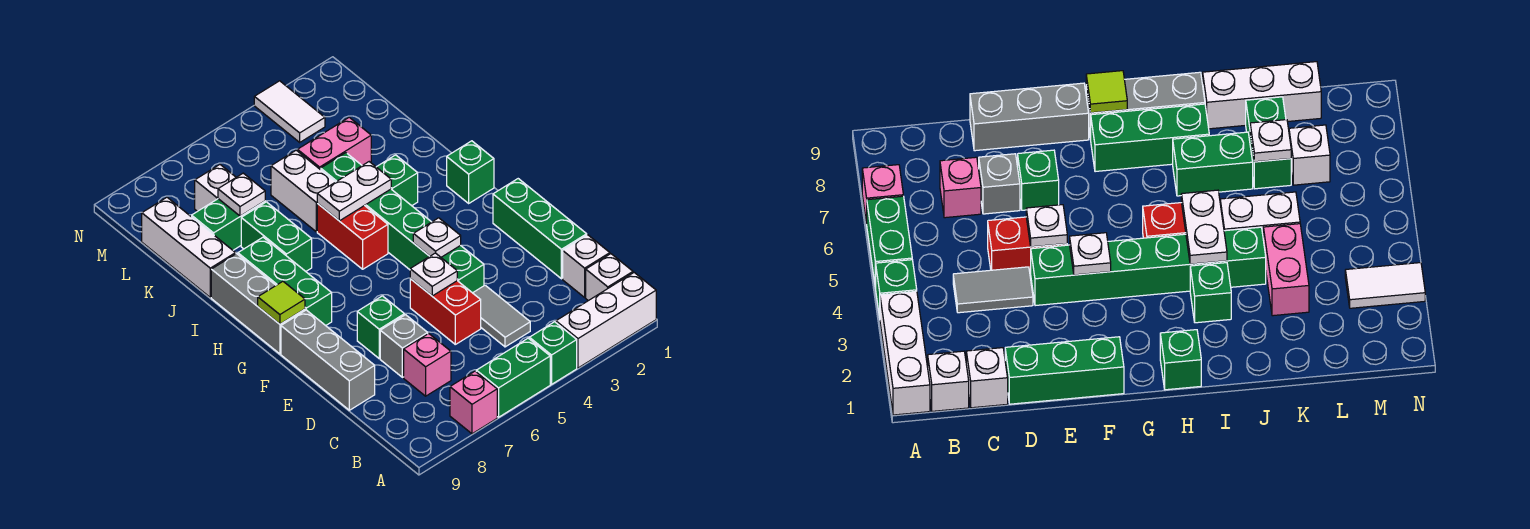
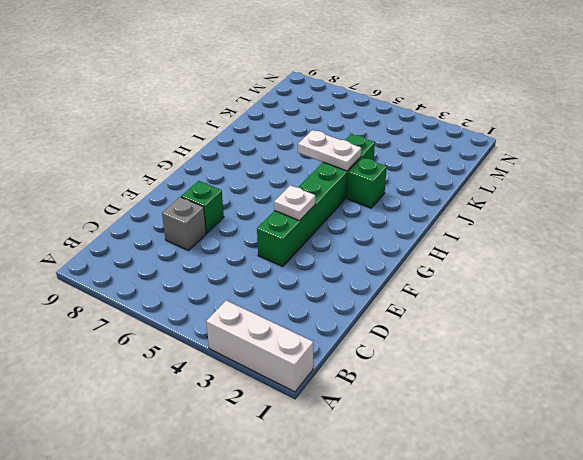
none -> green brick A4 level 1
none -> green brick A5:A6 level 1
none -> pink brick A7 level 1
none -> white brick B1 level 1

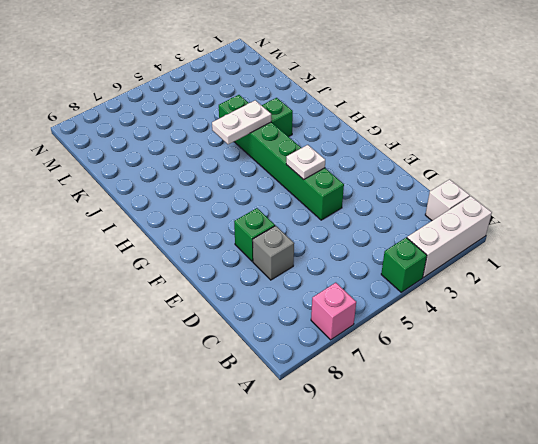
none -> green brick A5:A6 level 1
none -> white brick C1 level 1
none -> grey tile C4:D4 level 1
none -> pink brick C7 level 1

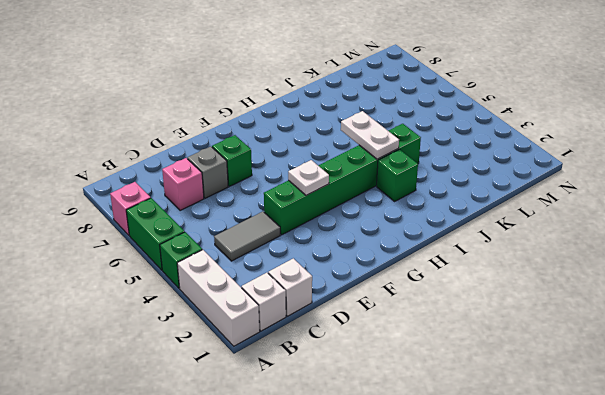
none -> green brick D1:F1 level 1
none -> red brick D5:E5 level 1
none -> grey brick D9:F9 level 1
none -> green brick G8:I8 level 1

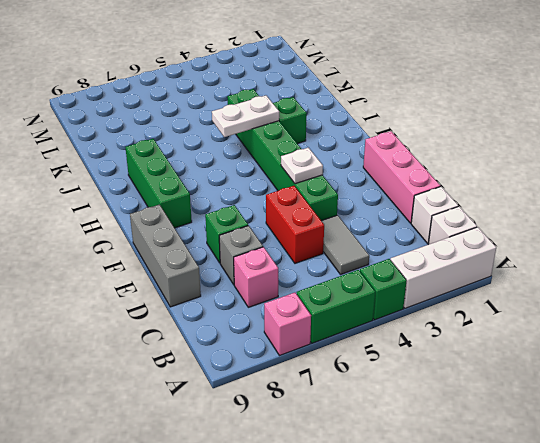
pink brick D1:F1 level 1 -> green brick D1:F1 level 1
none -> grey brick G9:I9 level 1
none -> green brick H1 level 1
none -> red brick H5:I5 level 1
none -> green brick I7:J7 level 1

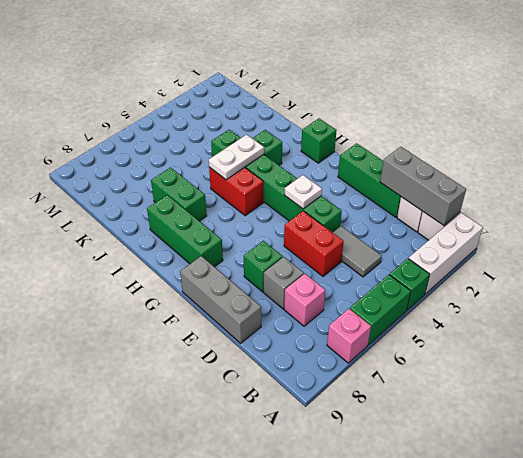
grey brick B1:D1 level 2 -> grey brick G9:I9 level 1
none -> white brick J5:K5 level 1
none -> white brick J9:L9 level 1
none -> pink brick K3:K4 level 1
none -> green brick K7:K8 level 1

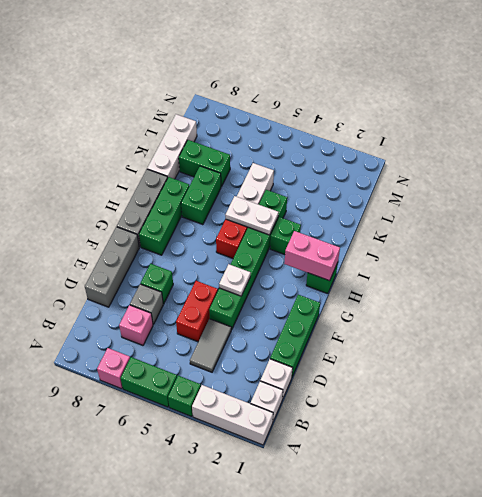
pink brick H1:H2 level 2 -> pink brick K3:K4 level 1
none -> white brick L7 level 1
none -> white tile M3:N3 level 1
none -> white plate E5 level 2
none -> lime tile G9 level 2

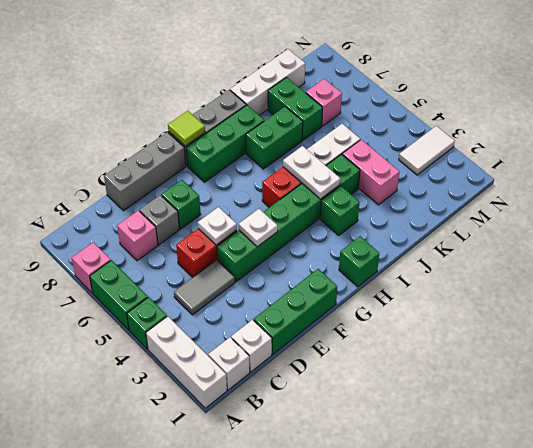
pink brick L7 level 1 -> white brick L7 level 1
none -> white plate K7 level 2

